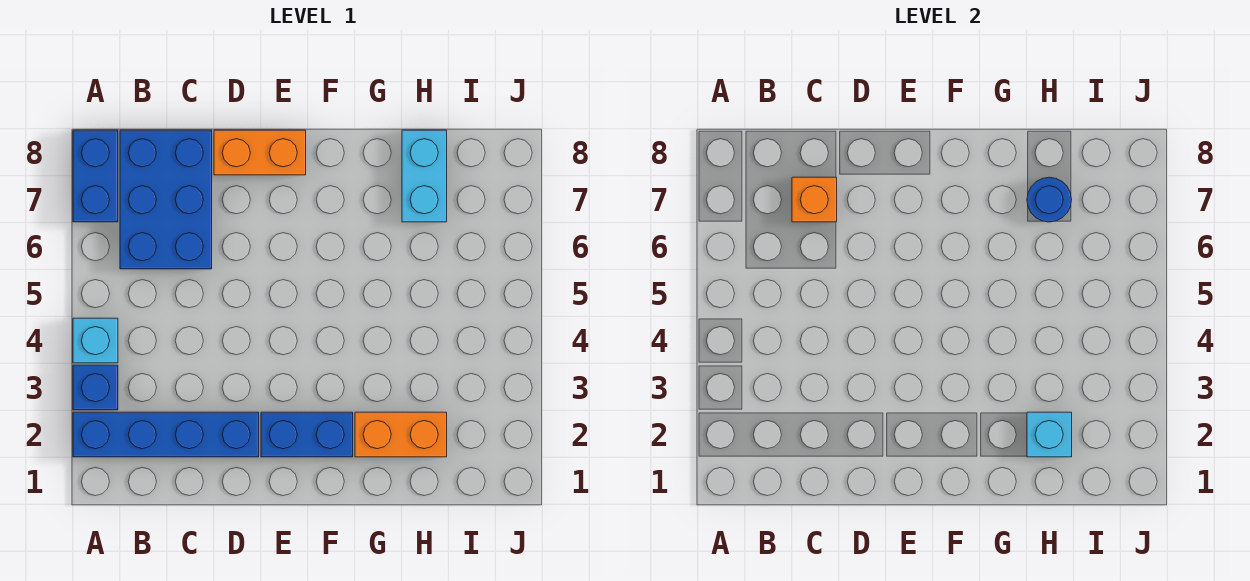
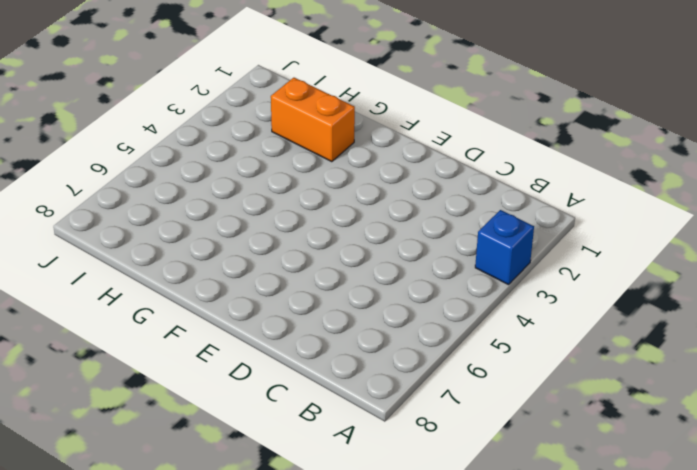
none -> blue brick A2:D2 level 1
none -> cyan brick A4 level 1
none -> blue brick A7:A8 level 1

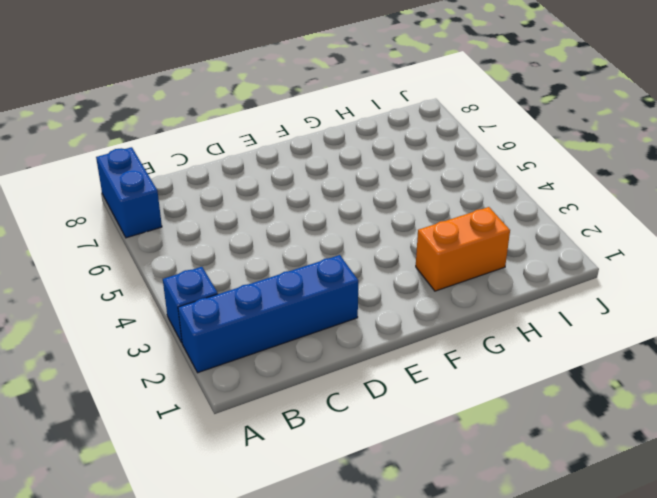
none -> cyan brick A4 level 1
none -> blue brick B6:C8 level 1
none -> orange brick D8:E8 level 1

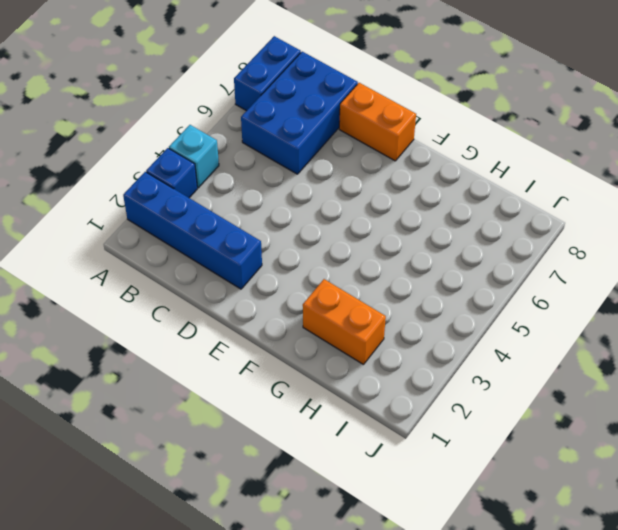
none -> blue brick E2:F2 level 1
none -> cyan brick H7:H8 level 1
none -> orange brick C7 level 2

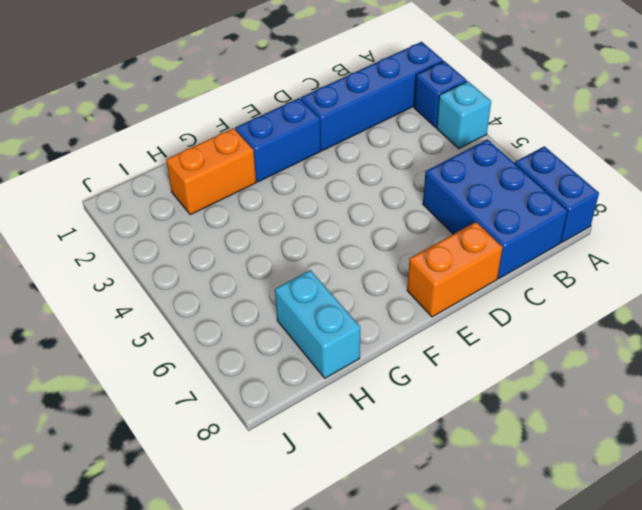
none -> orange brick C7 level 2
none -> cyan brick H2 level 2
none -> blue round brick H7 level 2

